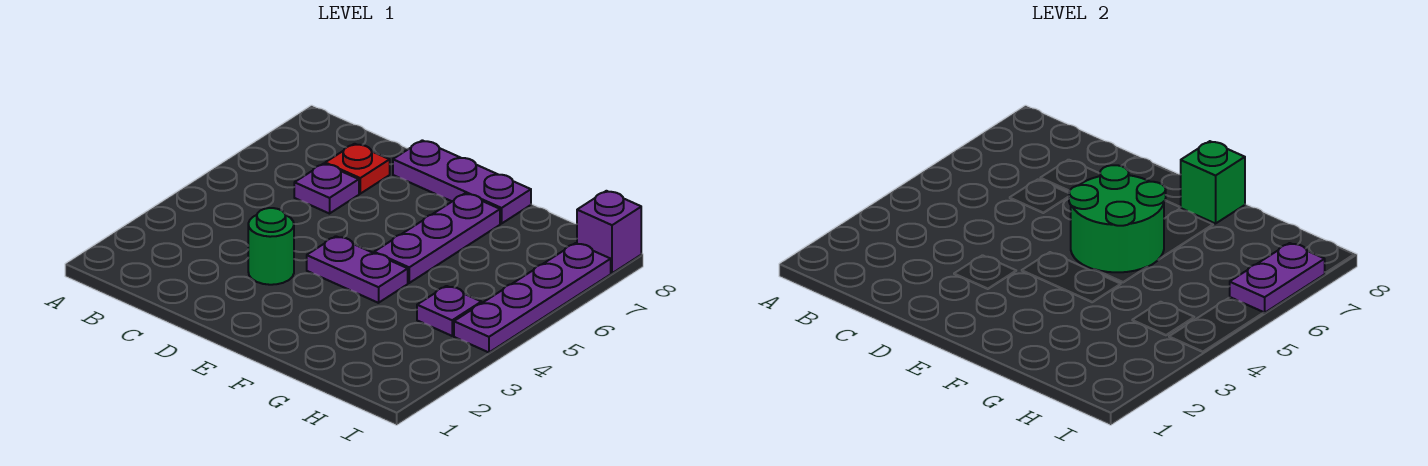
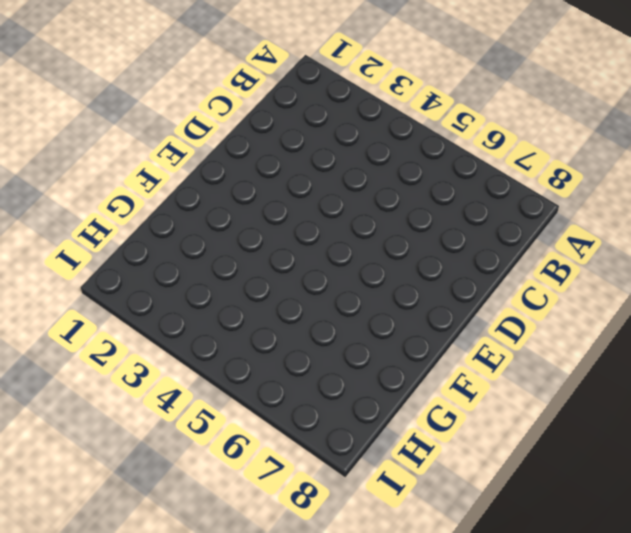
none -> purple plate C6 level 1
none -> red plate C7 level 1
none -> green round brick D3 level 1

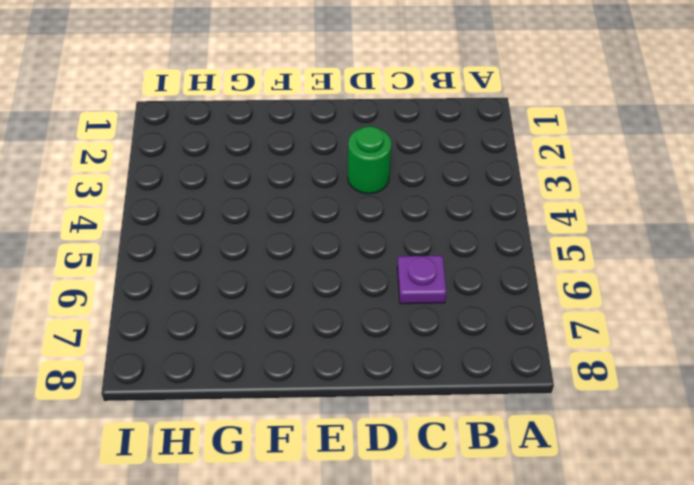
none -> red plate C7 level 1
none -> purple plate D8:F8 level 1
none -> purple plate E4:F4 level 1

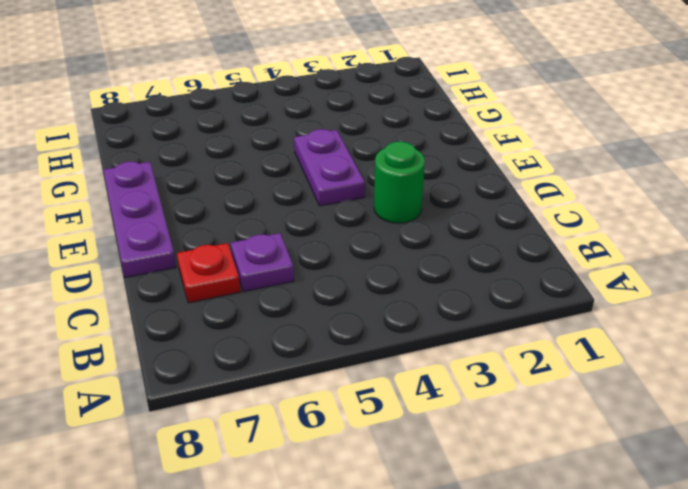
none -> purple plate F5:F7 level 1
none -> purple plate H4 level 1
none -> purple plate I4:I7 level 1

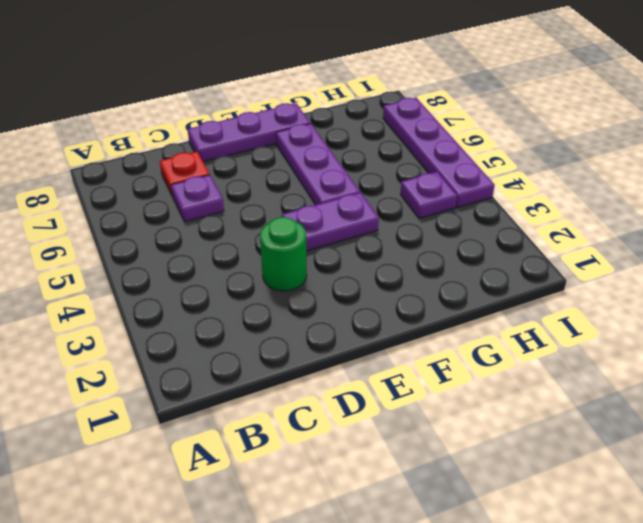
none -> purple brick I8 level 1
none -> green round brick E5:F6 level 2
none -> green brick F8 level 2

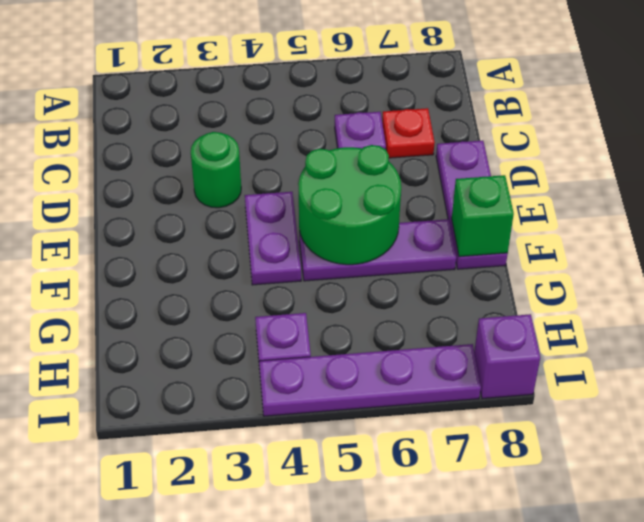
none -> purple plate I6:I7 level 2

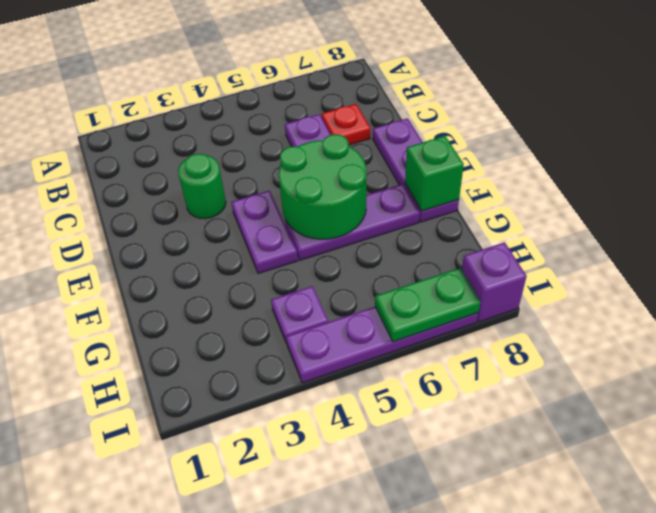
green plate I6:I7 level 2 -> purple plate I6:I7 level 2

